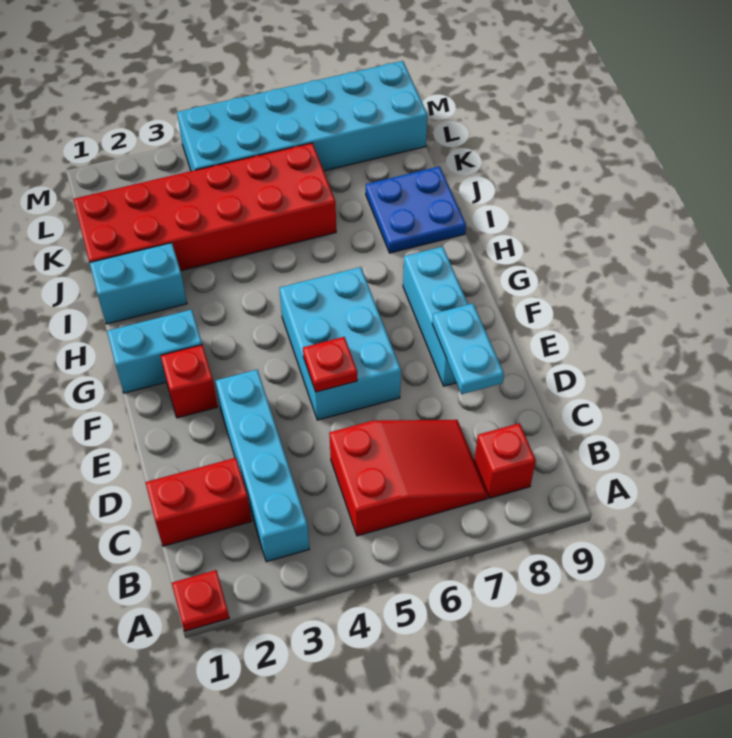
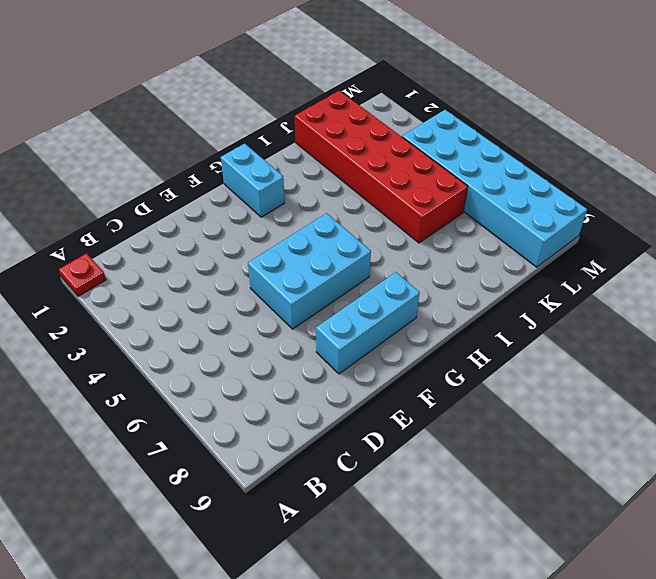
none -> cyan brick B3:E3 level 1
none -> red slope B5:C7 level 1 top 5
none -> red brick B8 level 1

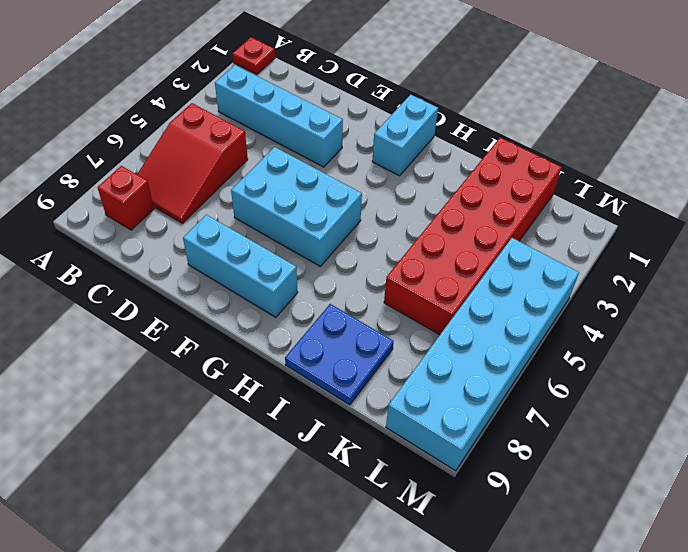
none -> red brick C1:C2 level 1
none -> red brick F2 level 1
none -> cyan brick I1:I2 level 1

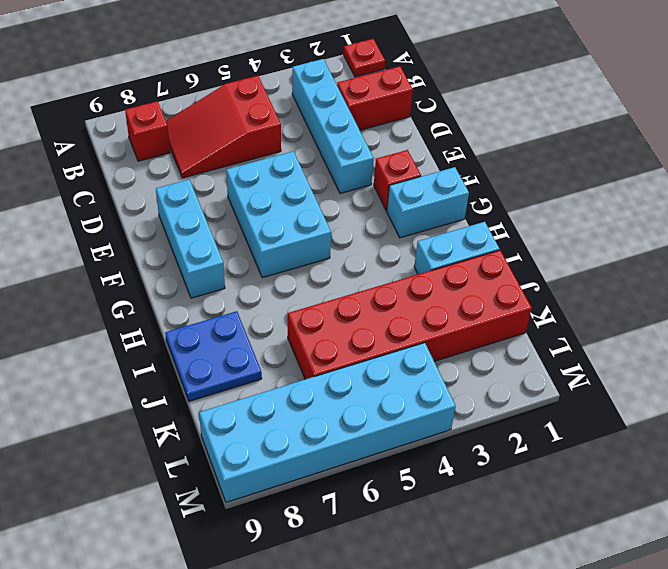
none -> cyan plate D8:E8 level 2
none -> red plate E5 level 2

